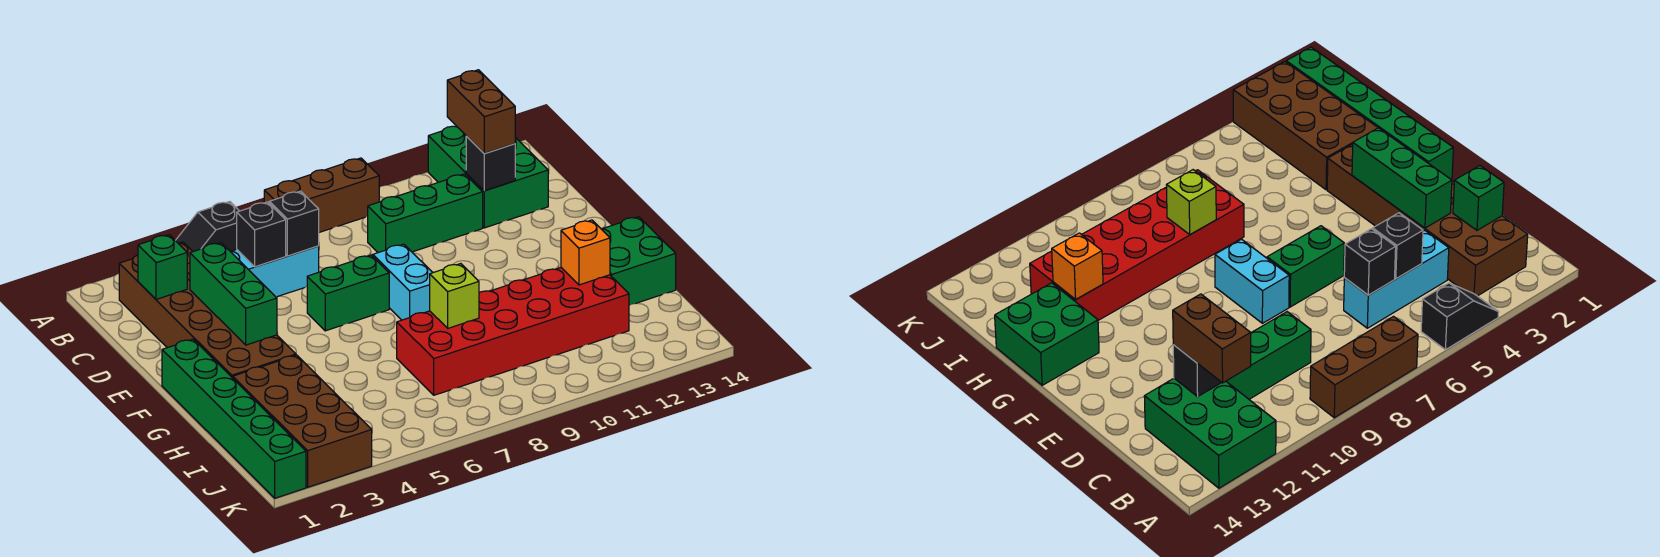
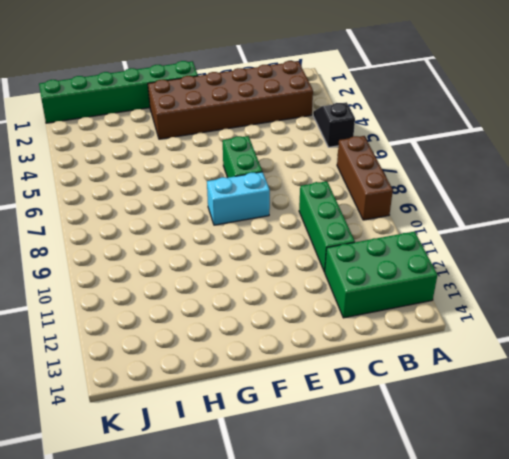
none -> cyan brick C4:C6 level 1
none -> green brick G13:H14 level 1
none -> brown brick H2:K3 level 1

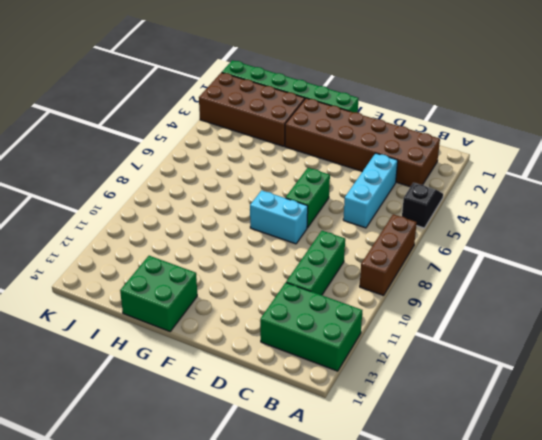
none -> red brick H7:I12 level 1
none -> green brick C2 level 2
none -> black brick C5 level 2

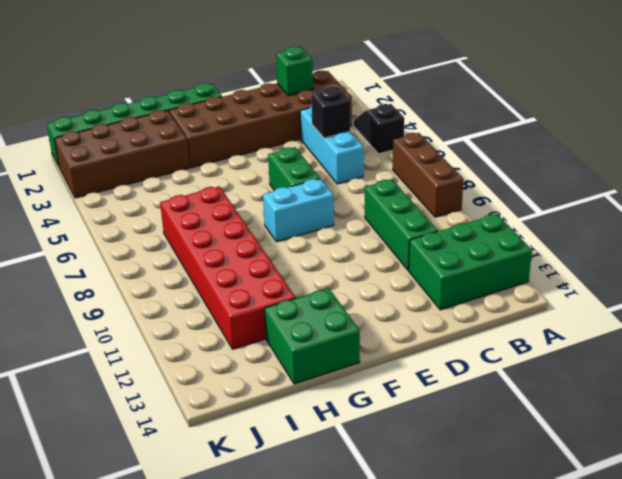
none -> black brick C6 level 2
none -> black brick C12 level 2
none -> green brick D3:F3 level 2

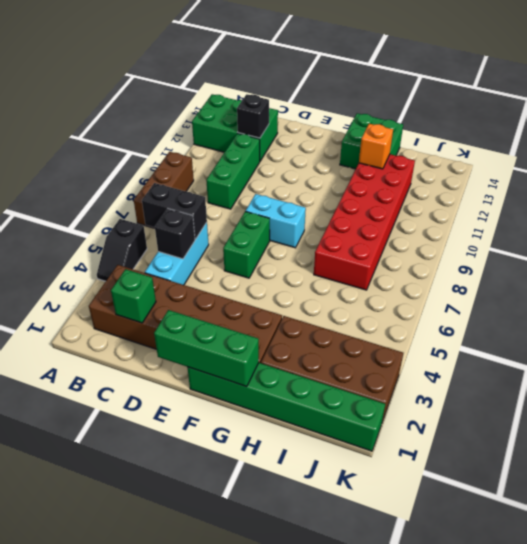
black brick B6:C6 level 2 -> black brick C6 level 2
green brick E1:G1 level 2 -> green brick D3:F3 level 2
none -> lime brick H8 level 2
none -> brown brick B12:C12 level 3

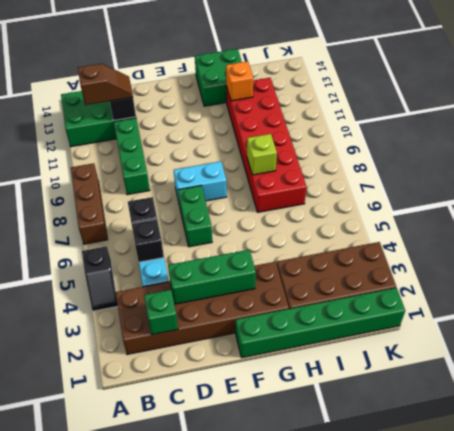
brown slope B12:C12 level 3 top B -> brown brick B12:C12 level 3

